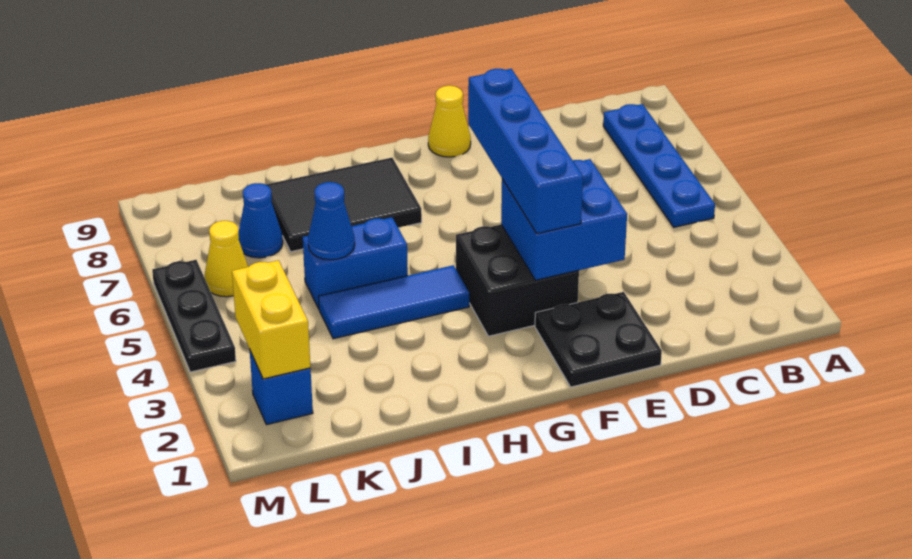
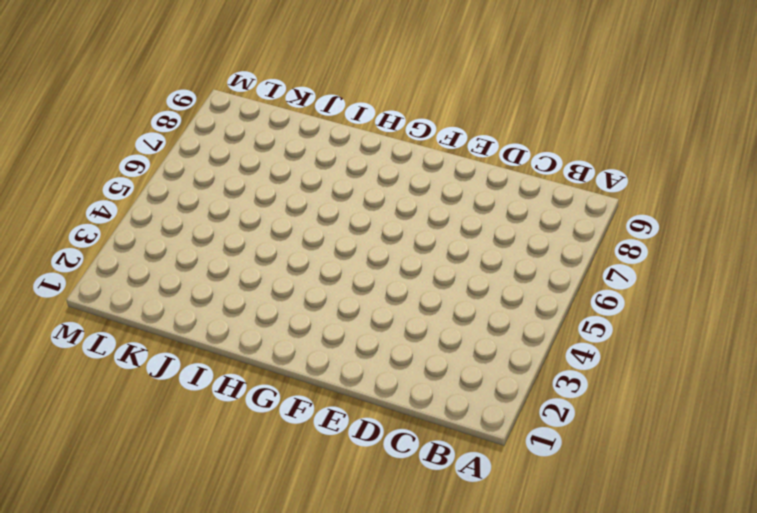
none -> blue plate B5:B8 level 1
none -> black plate E1:F2 level 1
none -> black brick F3:G4 level 1

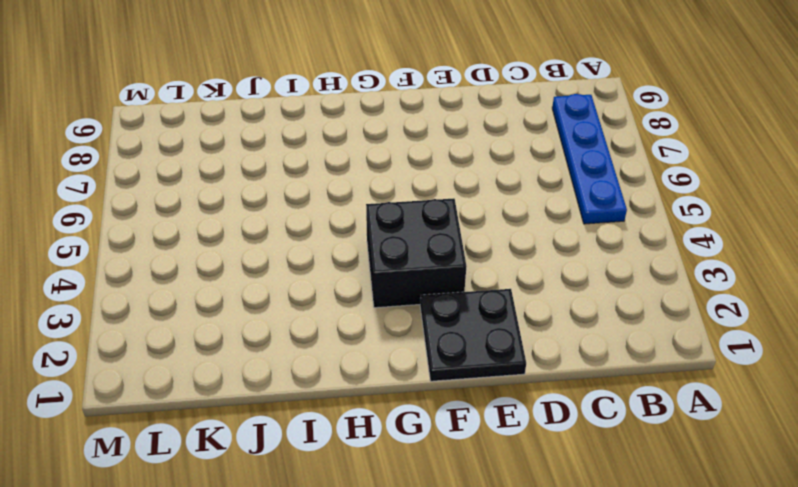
none -> yellow cone F9 level 1
none -> blue tile H4:J4 level 1
none -> black tile H7:J8 level 1

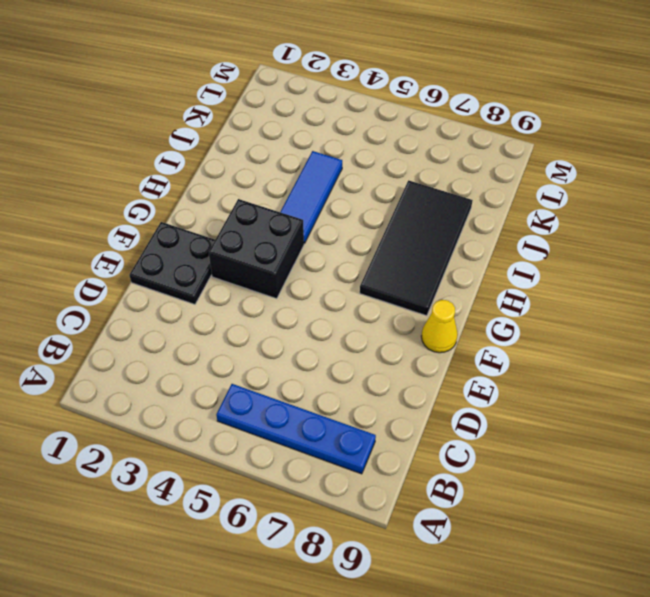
black tile G7:J8 level 1 -> black tile H7:J8 level 1
none -> blue brick I5:J5 level 1
none -> blue cone K7 level 1
none -> blue brick L2 level 1

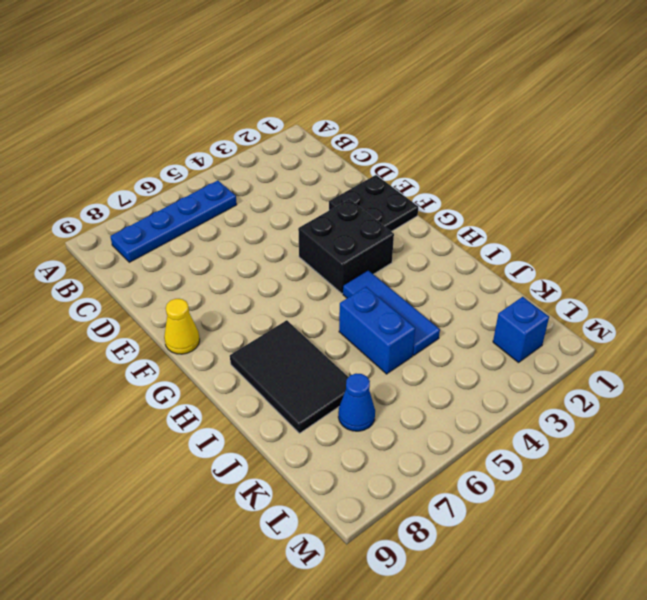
none -> yellow cone L6 level 1
none -> black plate M4:M6 level 1
none -> blue brick E3:F4 level 2

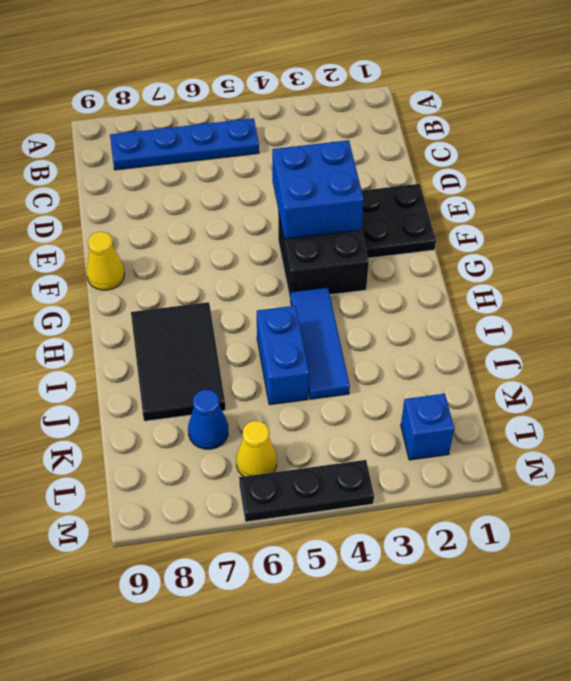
none -> blue cone J5 level 2
none -> yellow brick L2:L3 level 2
none -> blue brick F3:F6 level 3

